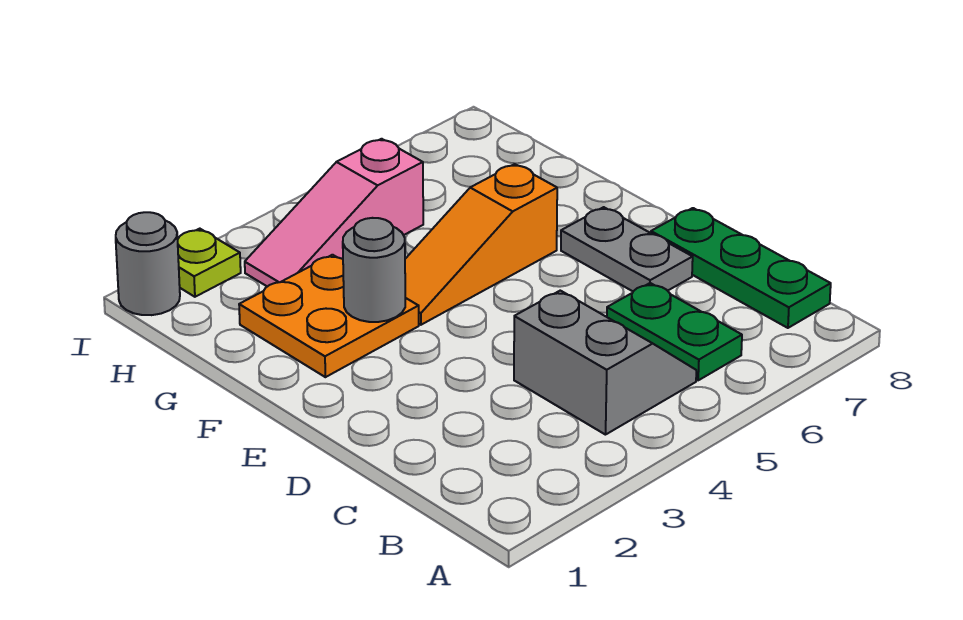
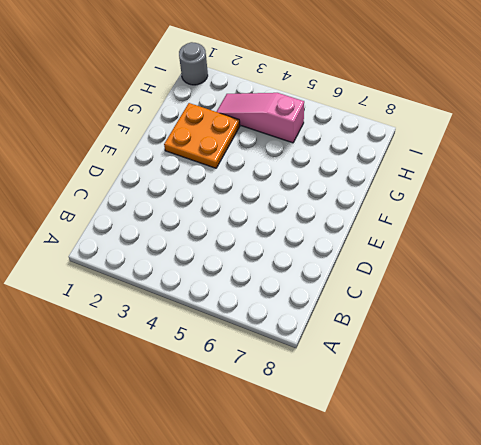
none -> grey slope B4:C5 level 1 top 4
none -> green plate B6:C6 level 1

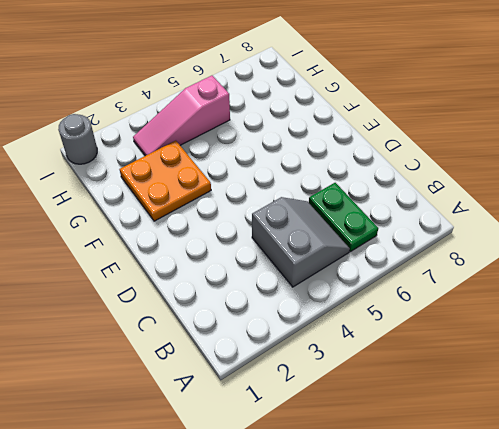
none -> green plate B8:D8 level 1
none -> grey plate D7:E7 level 1

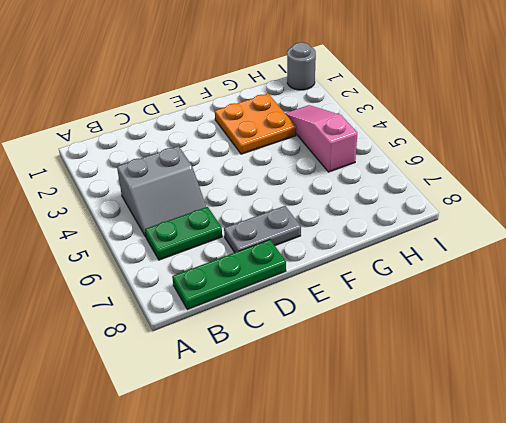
none -> orange slope F4:F6 level 1 top 6
none -> lime plate I2 level 1

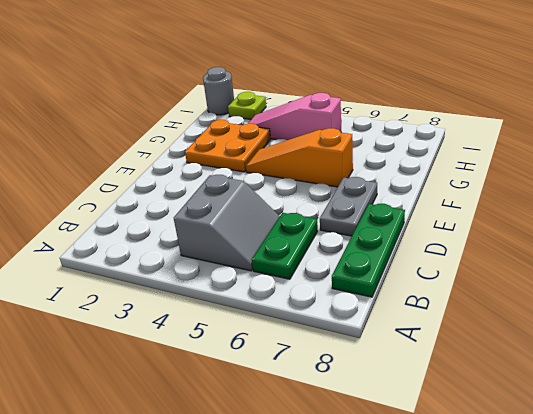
none -> grey round brick F3 level 2

